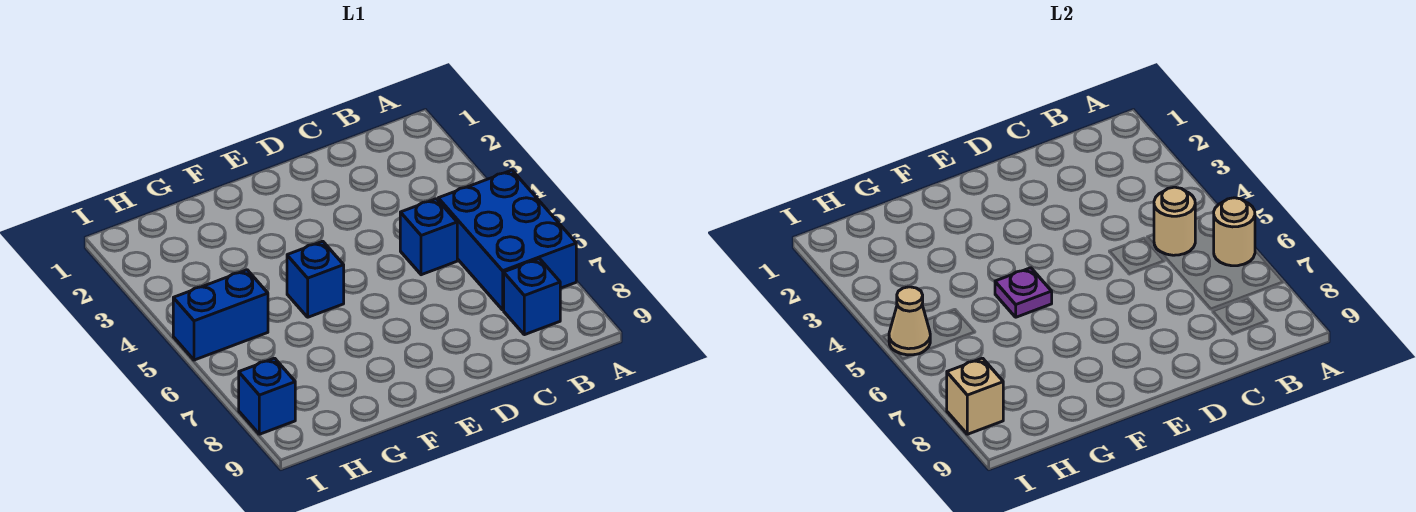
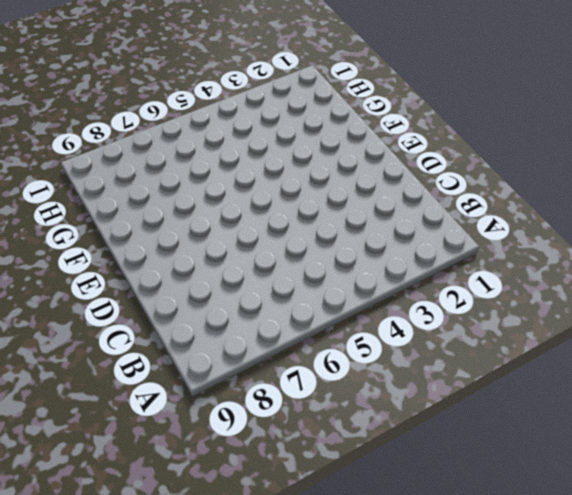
none -> blue brick A5:B7 level 1
none -> blue brick B8 level 1

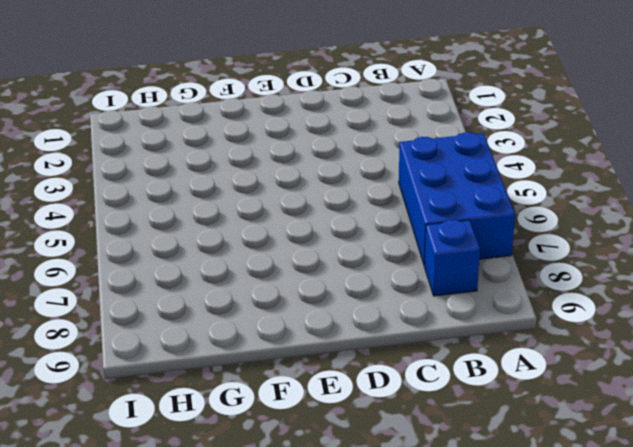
none -> blue brick C5 level 1
none -> blue brick F5 level 1

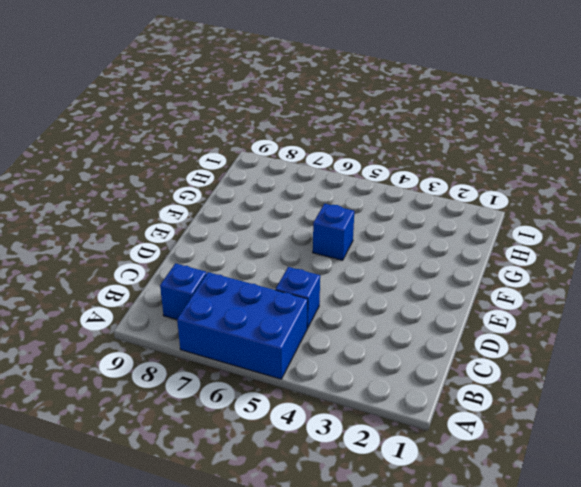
none -> blue brick H5:I5 level 1
none -> blue brick I8 level 1

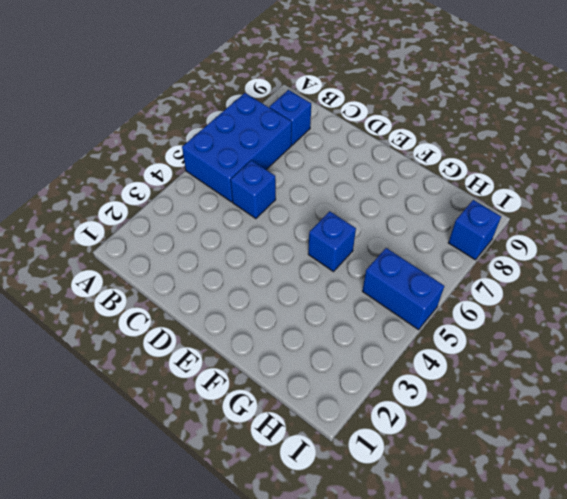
none -> tan round brick A6 level 2
none -> tan round brick B5 level 2

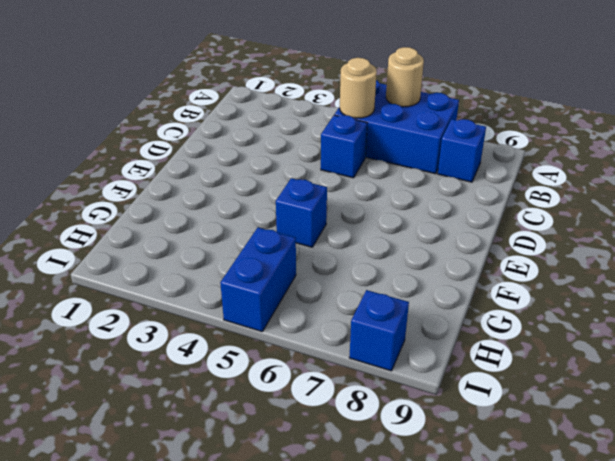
none -> purple plate F5 level 2
none -> tan cone I5 level 2

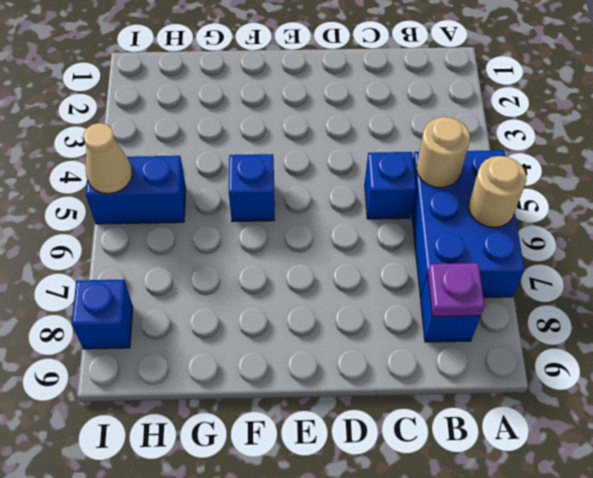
purple plate B8 level 2 -> purple plate F5 level 2
none -> tan brick I8 level 2

